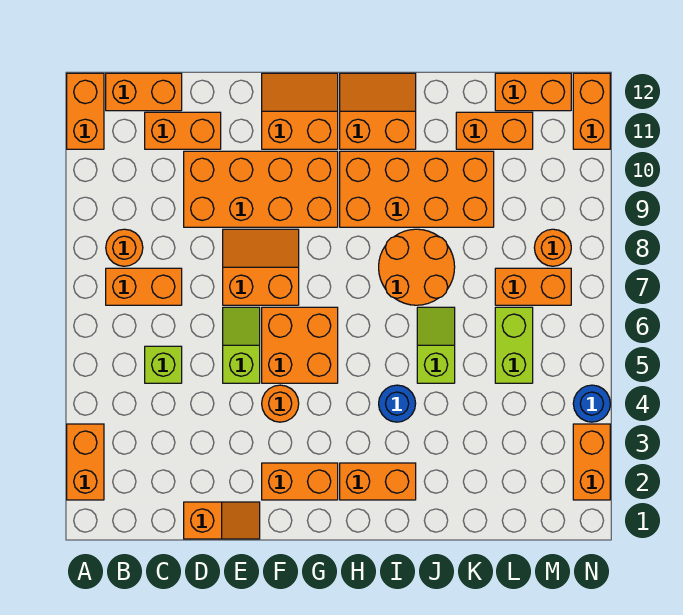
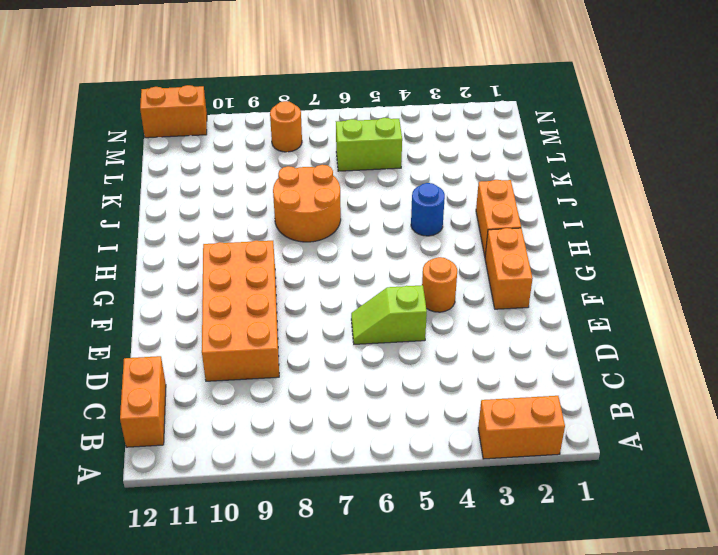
none -> orange brick A11:A12 level 1
none -> orange brick B7:C7 level 1
none -> orange round brick B8 level 1

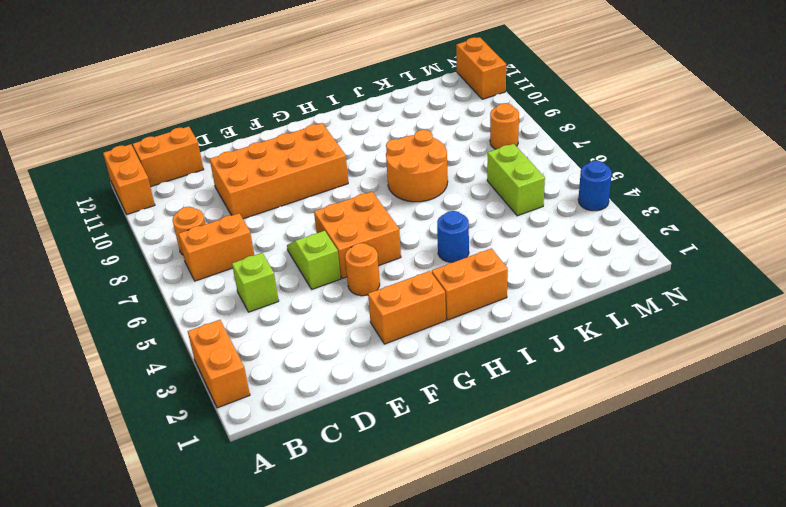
none -> orange brick C11:D11 level 1
none -> orange slope D1:E1 level 1 top D
none -> orange slope E7:F8 level 1 top 7

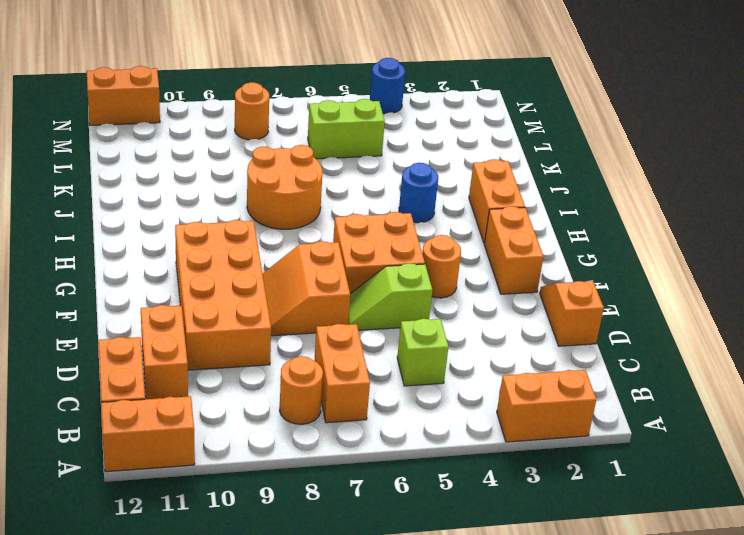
none -> orange slope F11:G12 level 1 top 11
none -> orange brick H9:K10 level 1
none -> orange slope H11:I12 level 1 top 11

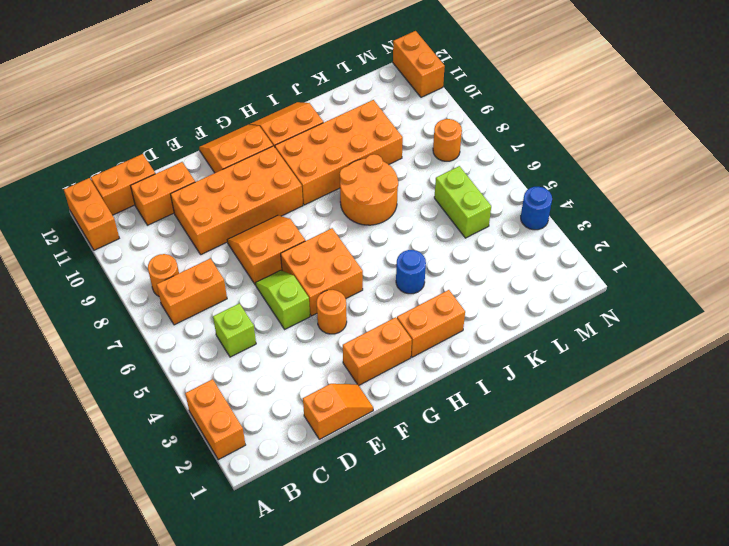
none -> lime slope J5:J6 level 1 top 5
none -> orange brick K11:L11 level 1
none -> orange brick L7:M7 level 1

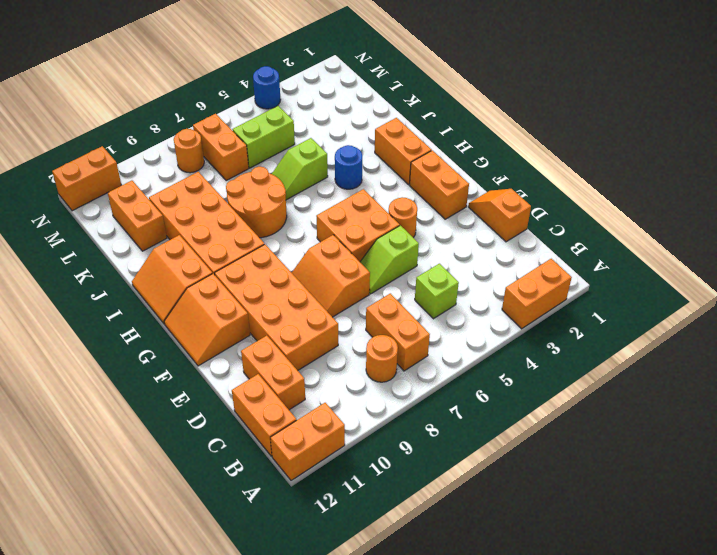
none -> orange brick L12:M12 level 1
none -> orange brick N2:N3 level 1

